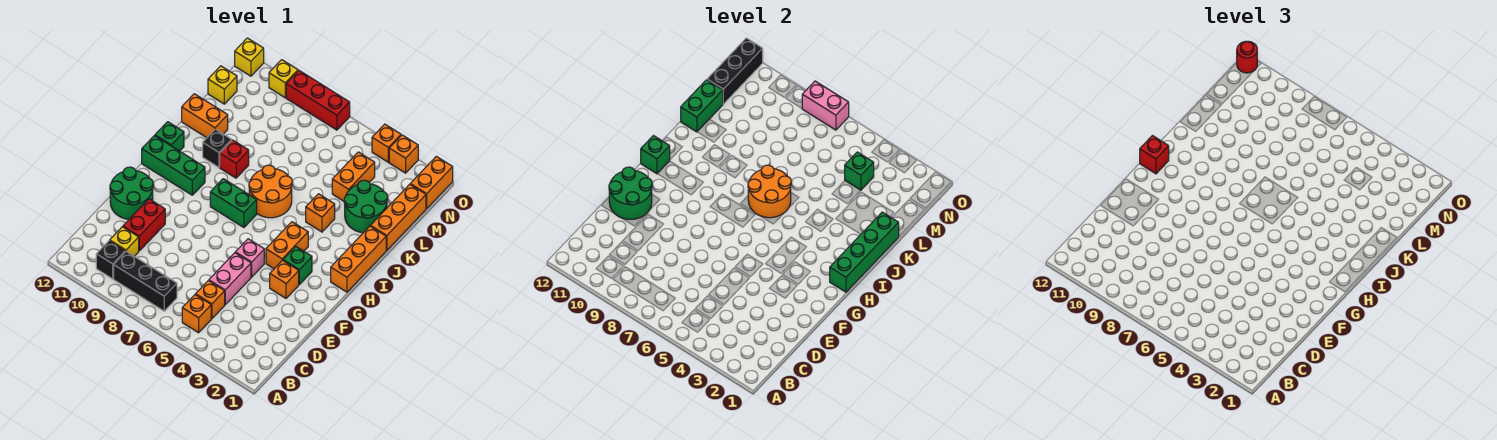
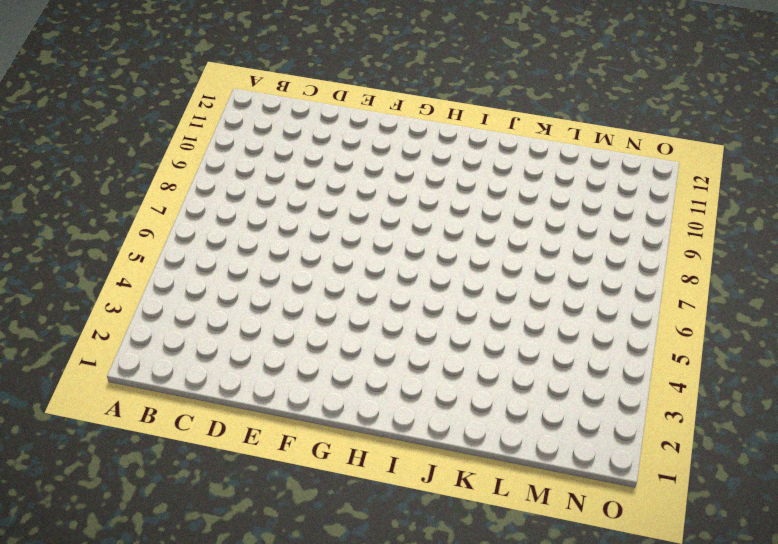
none -> orange brick B5 level 1
none -> black brick B7:B9 level 1
none -> black brick B10 level 1
none -> orange brick C5 level 1

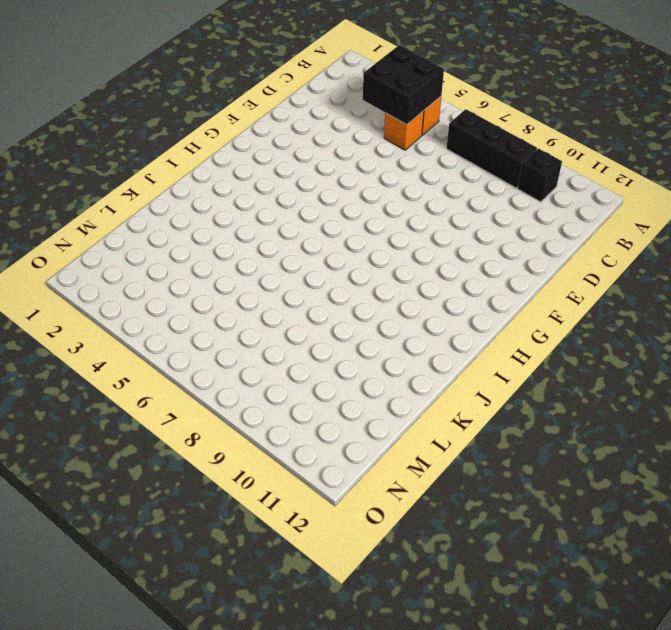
black brick B4:C5 level 2 -> none
none -> yellow brick C10 level 1
none -> pink brick D5:E5 level 1
none -> red brick D10:E10 level 1
none -> green round brick E11:F12 level 1

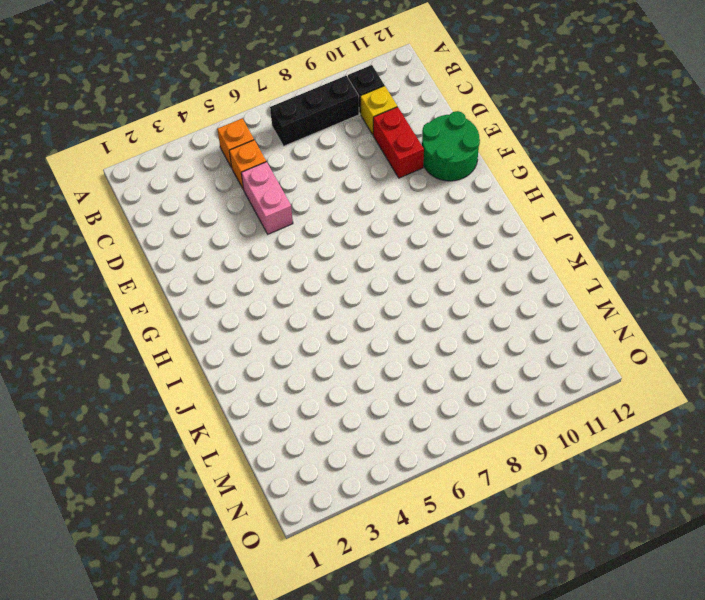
none -> orange brick F3 level 1
none -> pink brick F5 level 1
none -> green brick G3 level 1
none -> orange brick G4:H4 level 1

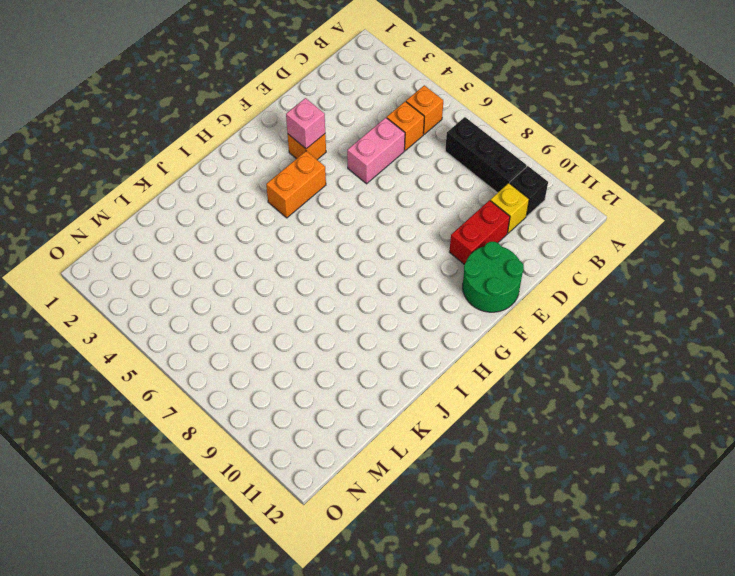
pink brick F3 level 2 -> pink brick F5 level 1
none -> green brick G3 level 1
none -> orange brick H1:J1 level 1
none -> green brick H7:H8 level 1
none -> green brick H10:H12 level 1

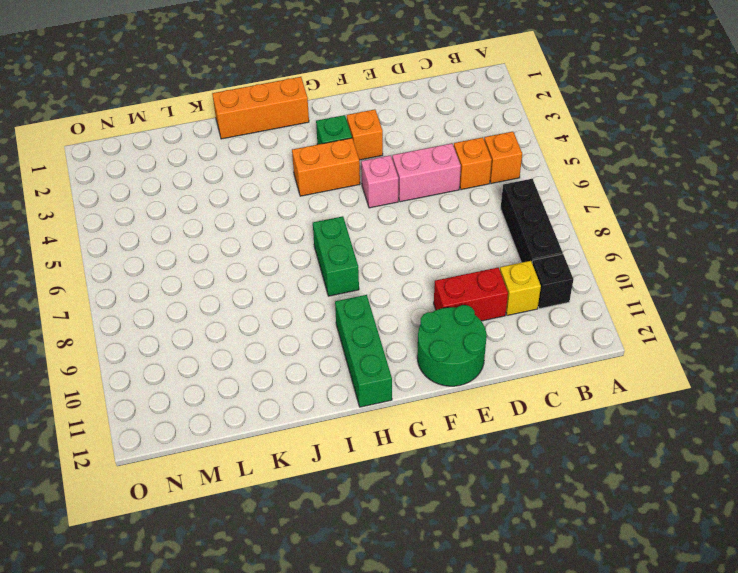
none -> orange round brick I6:J7 level 1
none -> green brick I12 level 1
none -> orange brick J4 level 1
none -> red brick J9 level 1

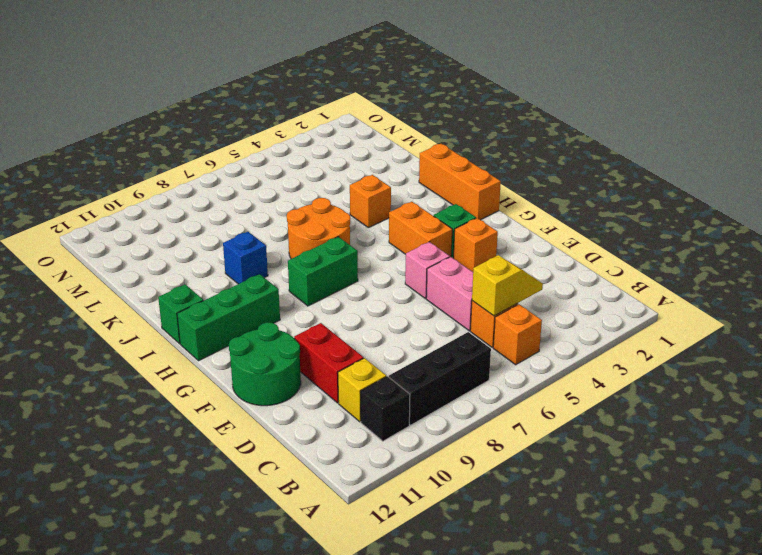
yellow slope C4:C5 level 2 top 5 -> none
blue brick J9 level 1 -> red brick J9 level 1
none -> black brick J10 level 1
none -> orange brick K1:M1 level 1
none -> green round brick K2:L3 level 1
none -> orange brick K11:K12 level 1

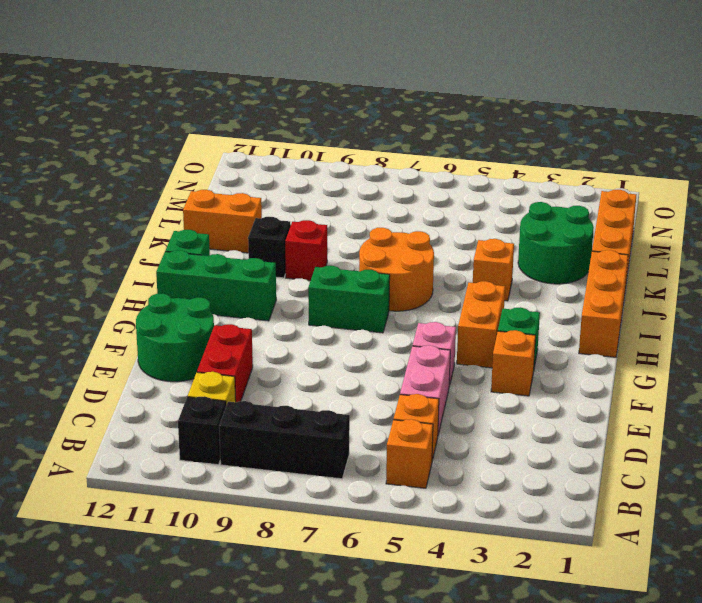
none -> orange brick L4:M4 level 1
none -> yellow brick M12 level 1
none -> orange brick N1:O1 level 1
none -> orange brick O3 level 1

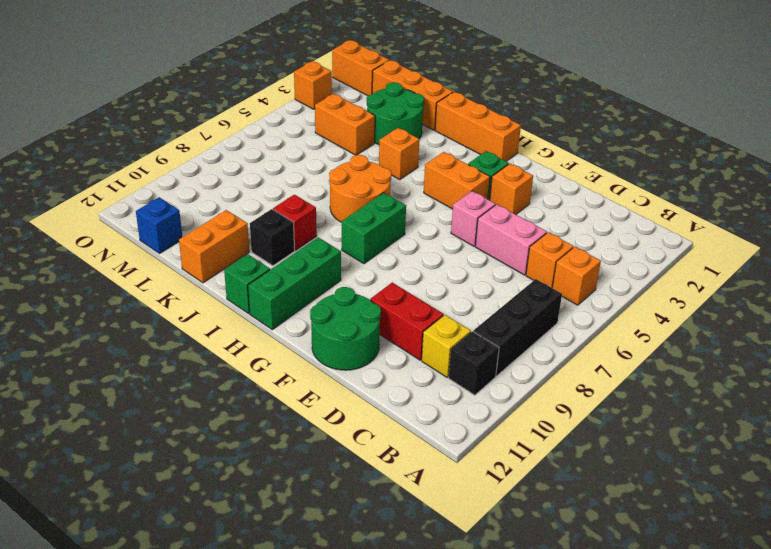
blue brick M12 level 1 -> yellow brick M12 level 1
none -> orange brick O4 level 1
none -> red brick O7:O9 level 1
none -> yellow brick O10 level 1
none -> yellow brick O12 level 1

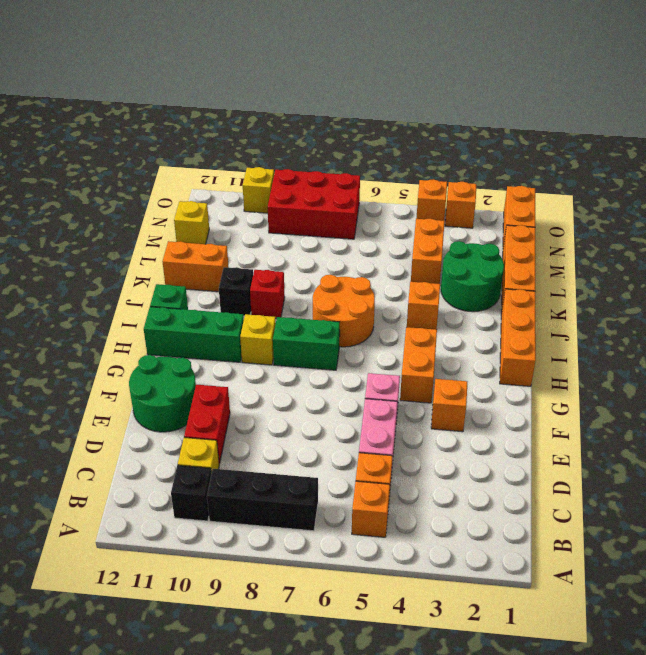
yellow brick H9 level 1 -> yellow brick O12 level 1
red brick N7:O9 level 1 -> red brick O7:O9 level 1
none -> green brick G3 level 1
none -> green round brick E11:F12 level 2
none -> green brick H1:K1 level 2
none -> green brick H12 level 2

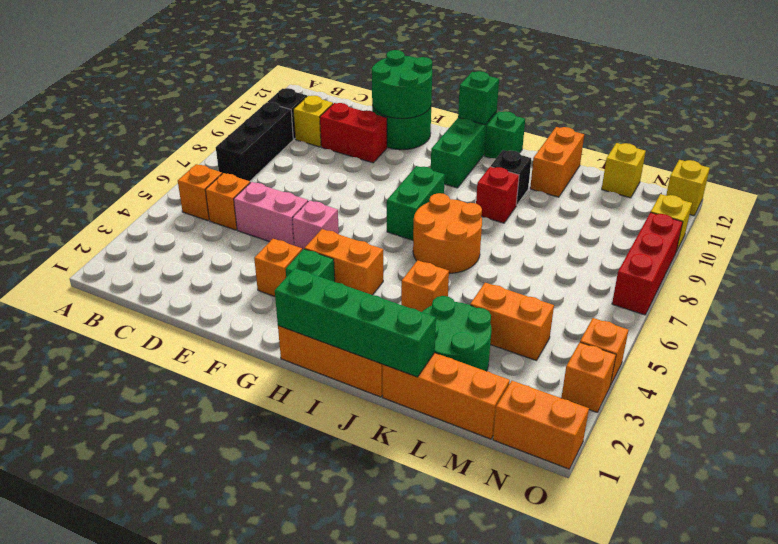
none -> orange round brick I6:J7 level 2
none -> green brick K12:L12 level 2
none -> green brick M4 level 2
none -> black brick M12:O12 level 2

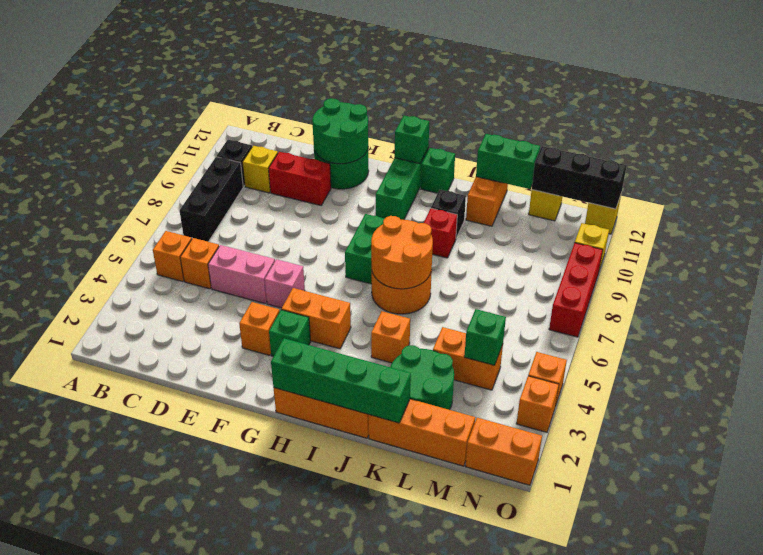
none -> pink brick O7:O8 level 2
none -> red brick H12 level 3
none -> red round brick O12 level 3

